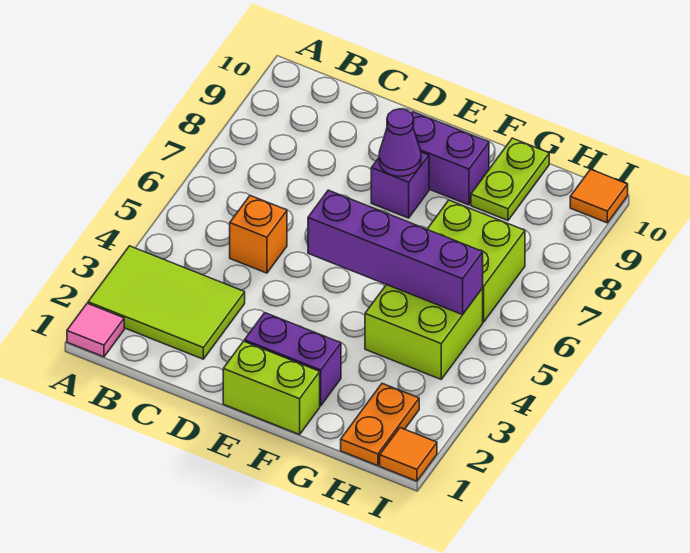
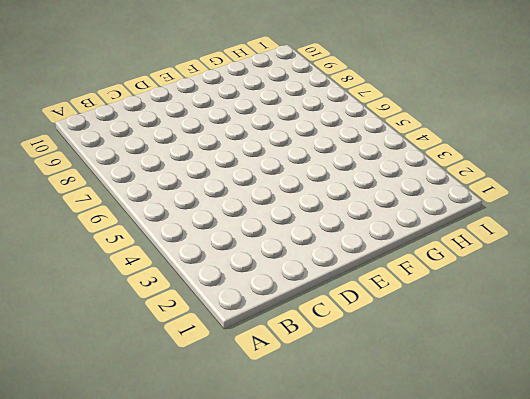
none -> pink tile A1 level 1
none -> lime tile A2:C3 level 1
none -> orange brick C5 level 1

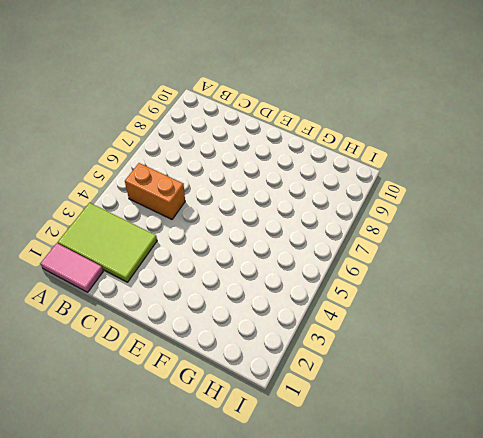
pink tile A1:B1 level 1 -> pink tile A1 level 1
orange brick B5:C5 level 1 -> orange brick C5 level 1
none -> lime brick E1:F1 level 1
none -> purple brick E2:F2 level 1
none -> purple brick E8 level 1

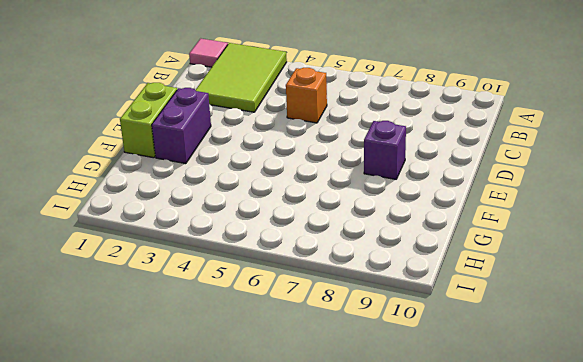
none -> purple brick E9:F9 level 1
none -> lime brick G4:H5 level 1
none -> lime brick G6:H7 level 1

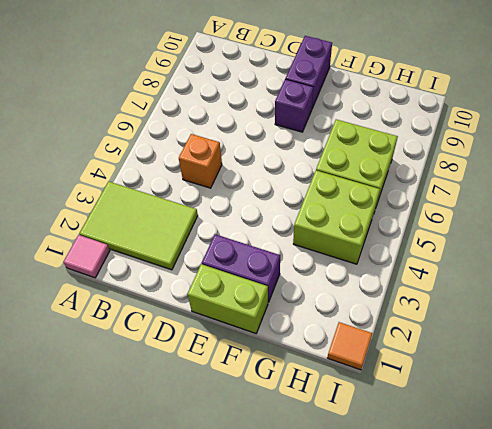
purple brick E9:E10 level 1 -> purple brick E9:F9 level 1
none -> lime plate G9:G10 level 1
none -> orange plate H1:H2 level 1
none -> orange tile I10 level 1

